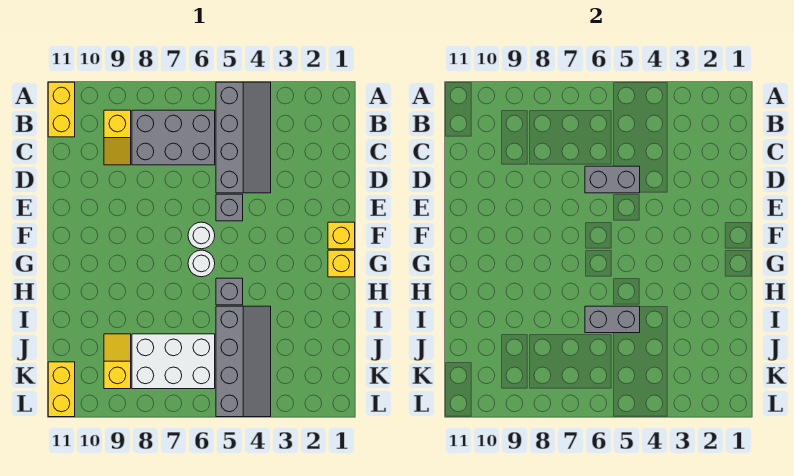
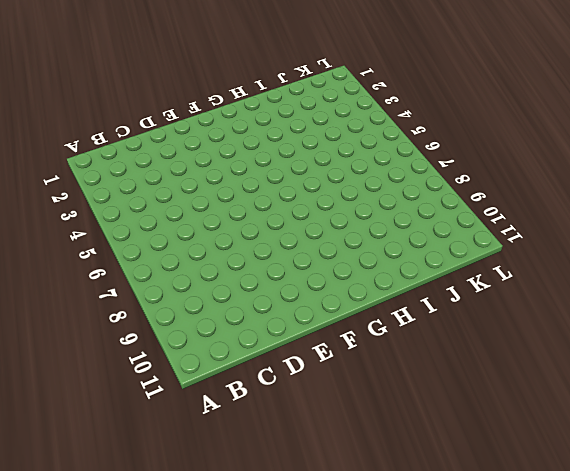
none -> grey slope A4:D5 level 1 top 5
none -> yellow brick A11:B11 level 1
none -> grey brick B6:C8 level 1

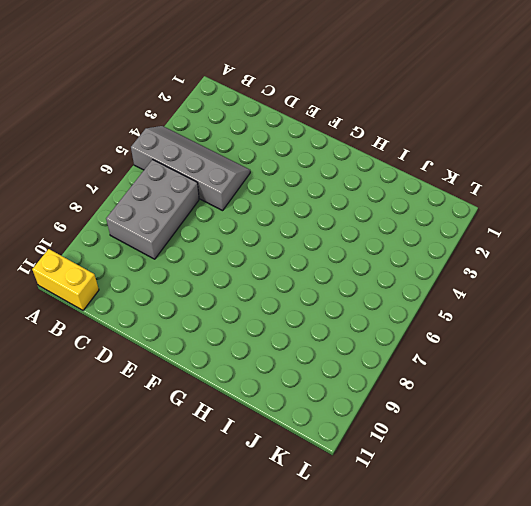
none -> yellow slope B9:C9 level 1 top B
none -> grey brick E5 level 1
none -> yellow brick F1 level 1

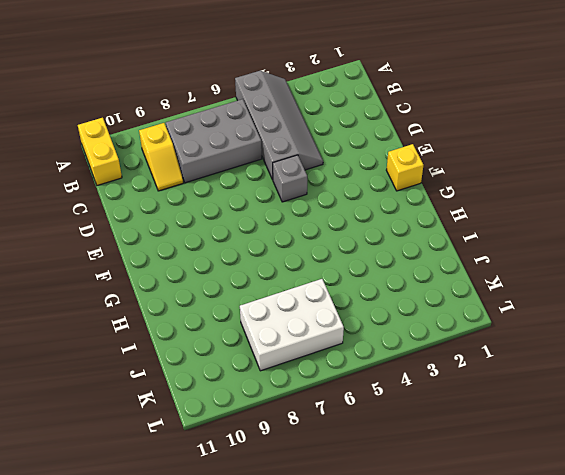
none -> white round brick F6 level 1
none -> yellow brick G1 level 1
none -> white round brick G6 level 1

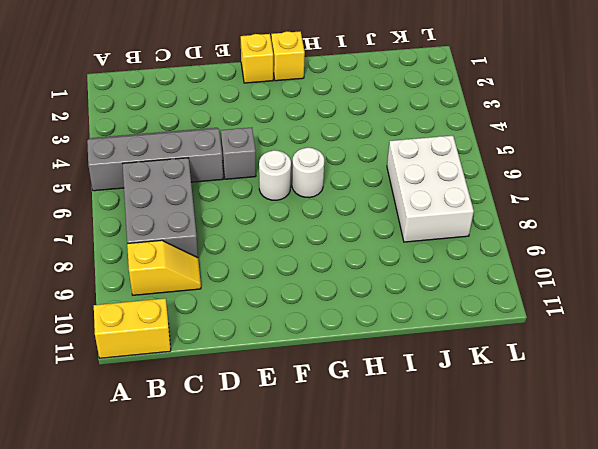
none -> grey brick H5 level 1
none -> grey slope I4:L5 level 1 top 5
none -> yellow slope J9:K9 level 1 top K

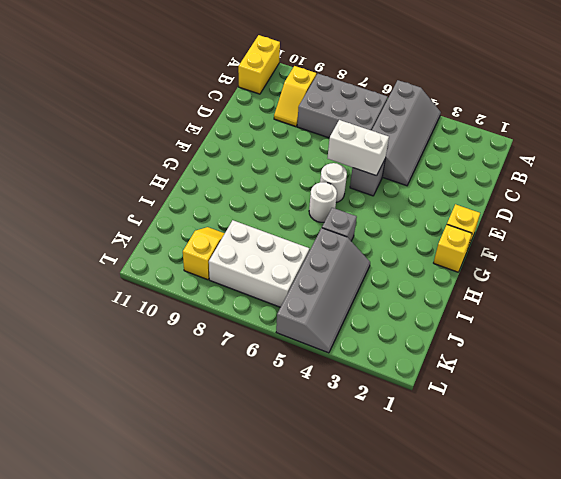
white brick E5:E6 level 2 -> none
none -> yellow brick K11:L11 level 1
none -> grey brick D5:D6 level 2
none -> grey brick I5:I6 level 2

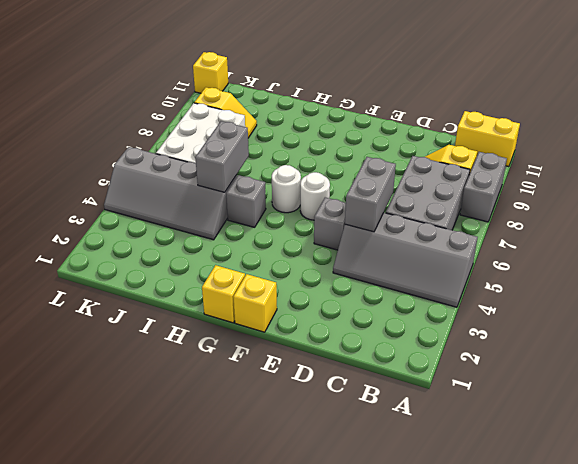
grey brick A8:A9 level 1 -> none
yellow brick L11 level 1 -> yellow brick K11:L11 level 1

